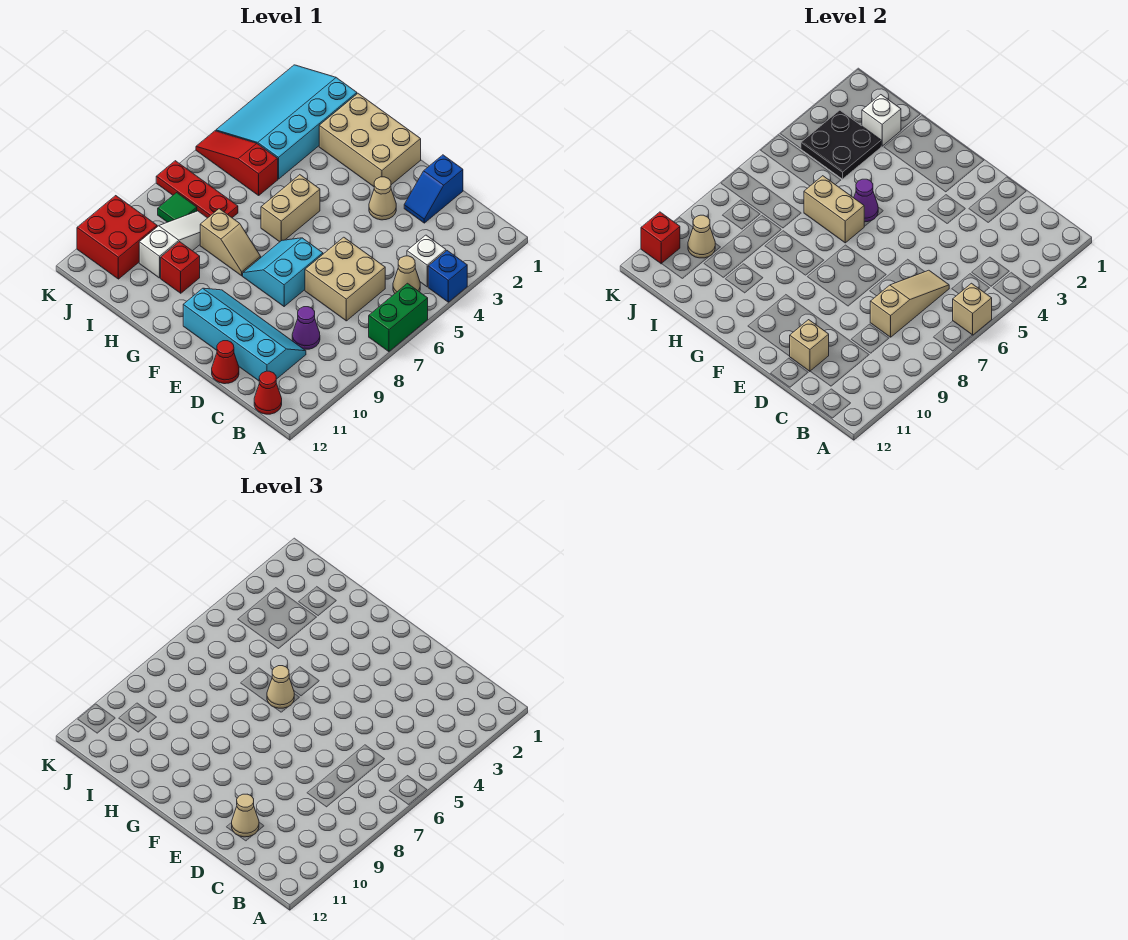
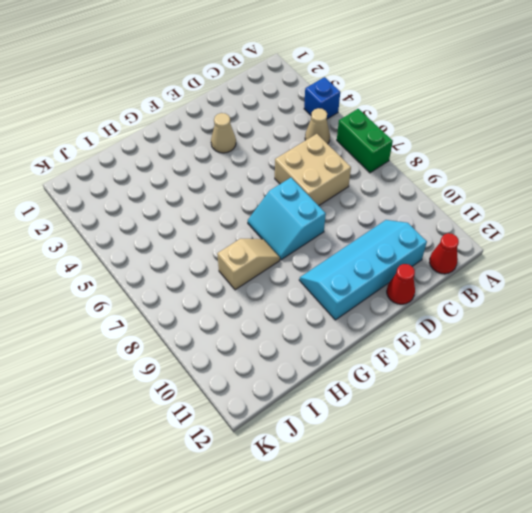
none -> white brick B4 level 1
none -> purple cone C9 level 1
none -> blue slope D1:D2 level 1 top 1
none -> tan brick F1:H2 level 1

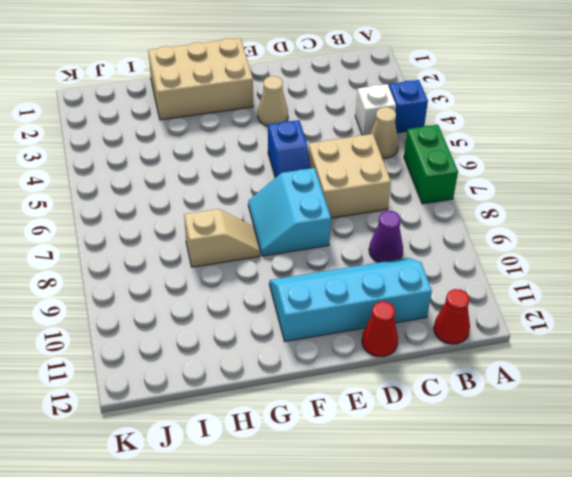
blue slope E5:E6 level 1 top 5 -> blue slope D1:D2 level 1 top 1
none -> tan brick G5:G6 level 1
none -> red brick H10 level 1
none -> cyan slope I1:K4 level 1 top I
none -> red slope I5:K5 level 1 top I

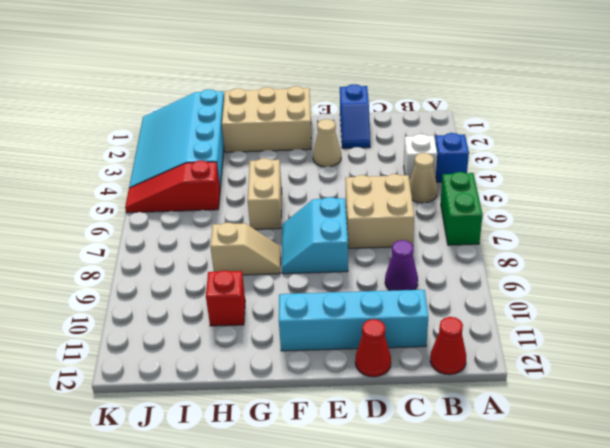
none -> red plate I7:K7 level 1
none -> white slope I8:I10 level 1 top 10
none -> green tile J8 level 1
none -> red brick J10:K11 level 1

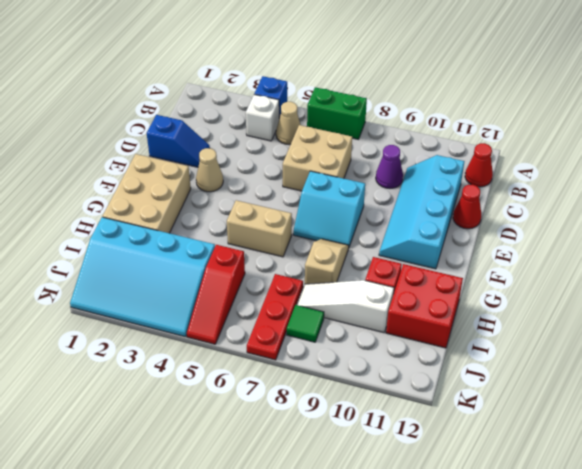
red brick H11:I12 level 1 -> red brick J10:K11 level 1
none -> tan brick A6 level 2
none -> tan slope C6:C8 level 2 top 8
none -> tan brick D11 level 2
none -> purple cone G5 level 2

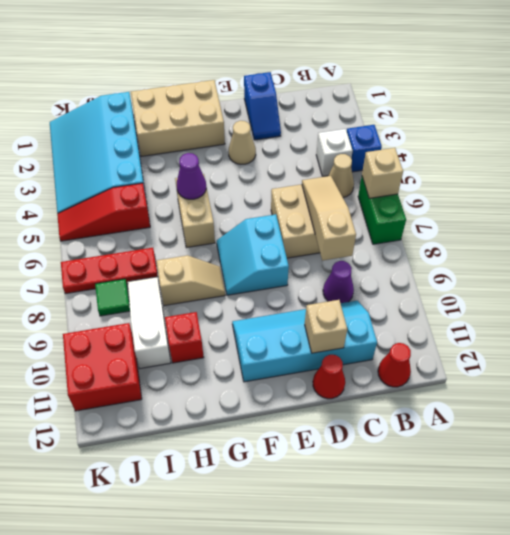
none -> tan brick G6:H6 level 2
none -> white brick I2 level 2
none -> black plate I3:J4 level 2
none -> tan cone J10 level 2

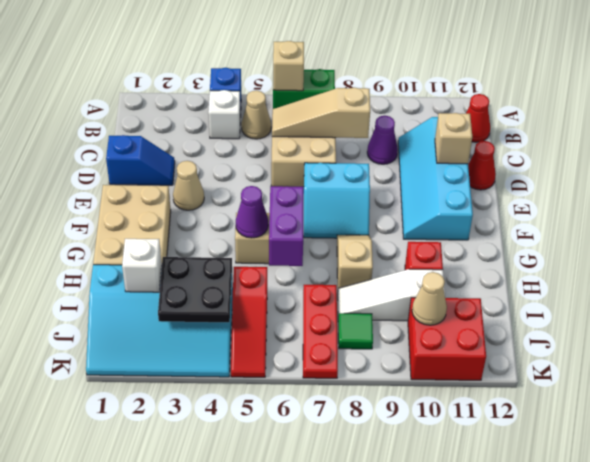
purple brick G6:H6 level 2 -> tan brick G6:H6 level 2
none -> red brick K11 level 2
none -> tan cone D11 level 3
none -> tan cone G6 level 3

